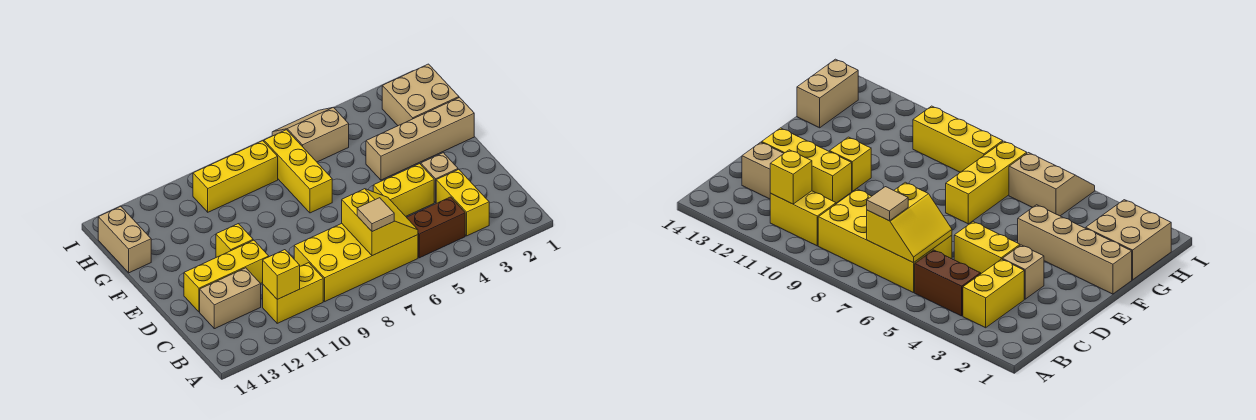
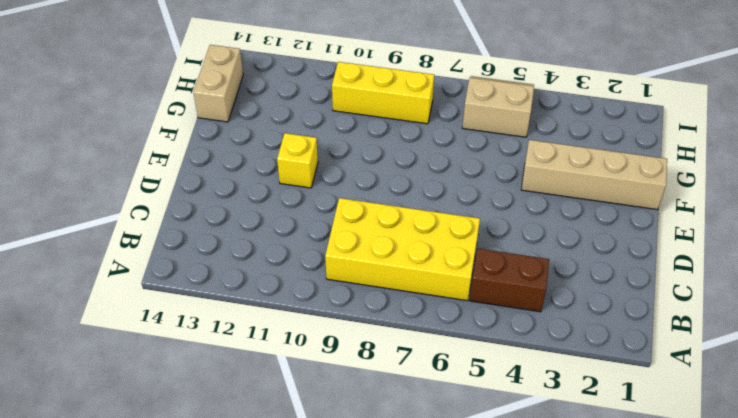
none -> yellow brick B3:C3 level 1
none -> yellow brick B10:B11 level 1
none -> tan brick C12:C13 level 1

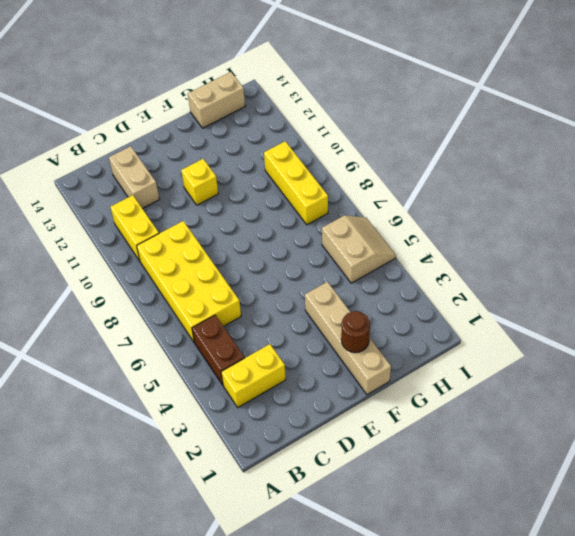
brown round brick F2 level 2 -> none
none -> tan brick D3 level 1
none -> yellow brick D4:D5 level 1
none -> yellow brick D11:D13 level 1

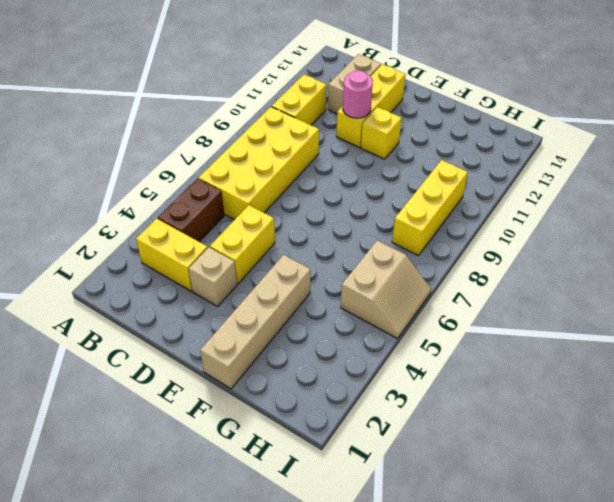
pink round brick D11 level 2 -> none
none -> yellow brick F7:H7 level 1
none -> tan brick G1:H2 level 1
none -> tan brick G14:H14 level 1

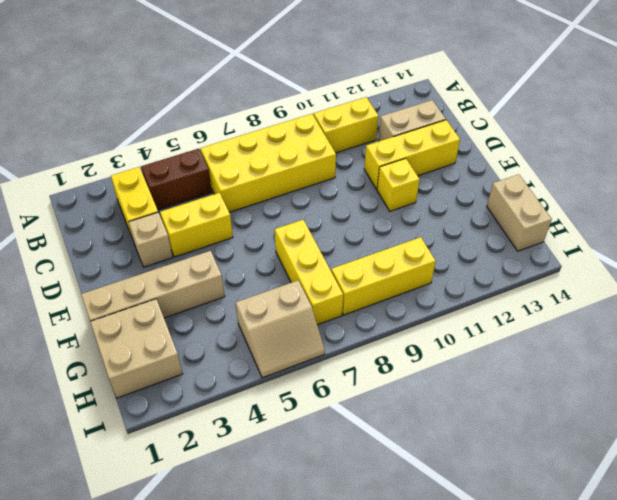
none -> yellow slope B6:C7 level 2 top 7
none -> yellow brick B11 level 2
none -> tan tile B7 level 3

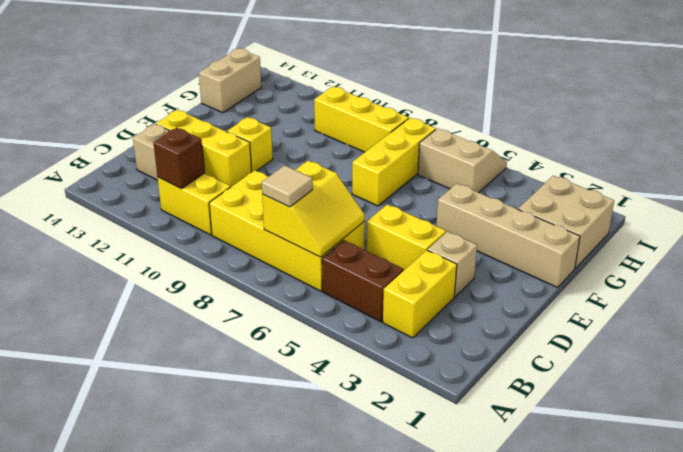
brown brick B11 level 2 -> yellow brick B11 level 2

